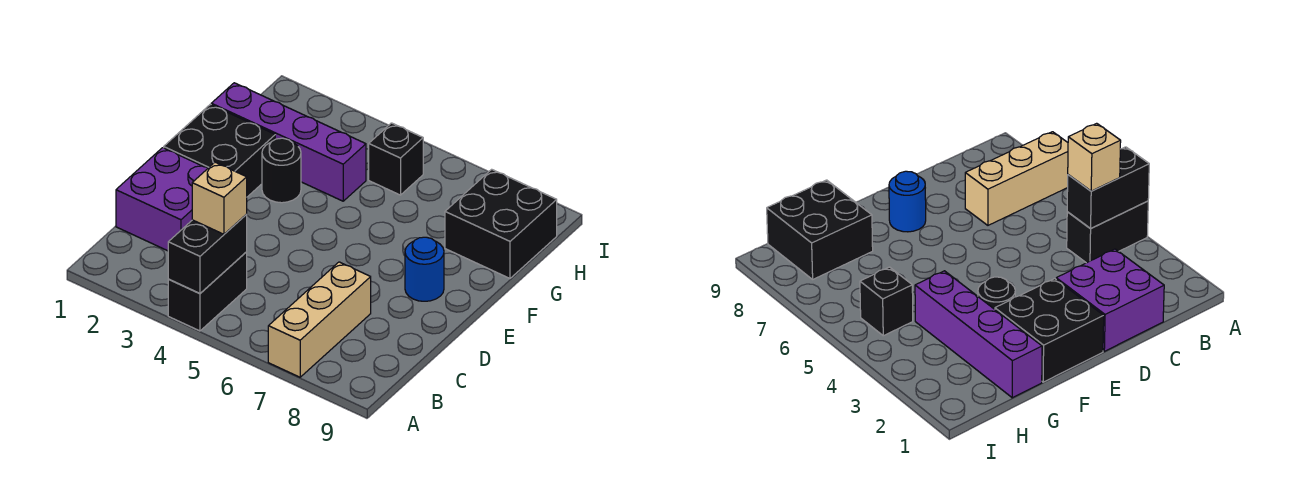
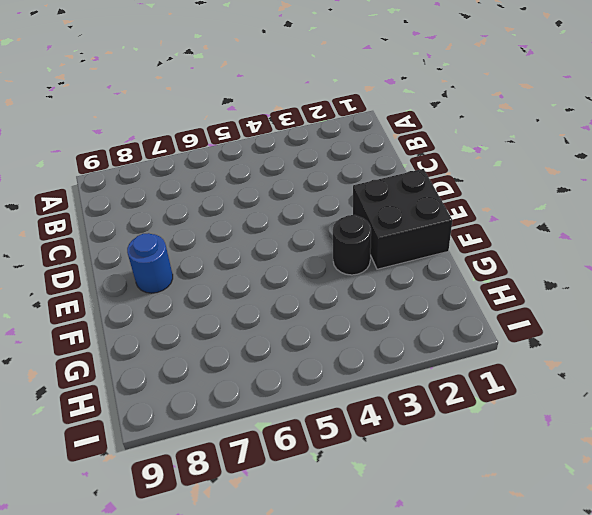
none -> black brick A4:B4 level 1
none -> tan brick A7:C7 level 1

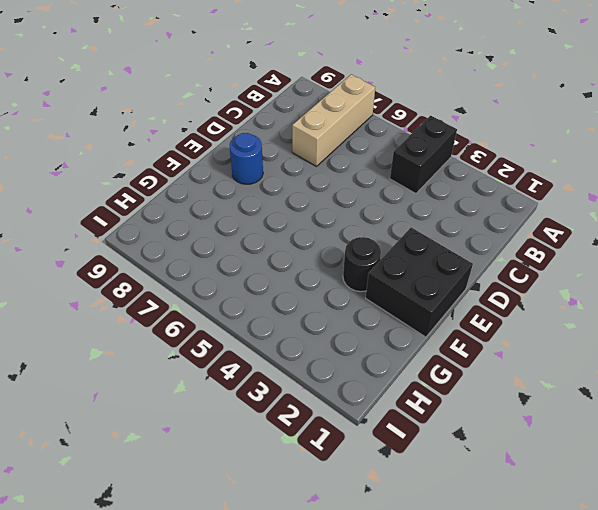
none -> purple brick C1:D2 level 1
none -> purple brick G1:G4 level 1

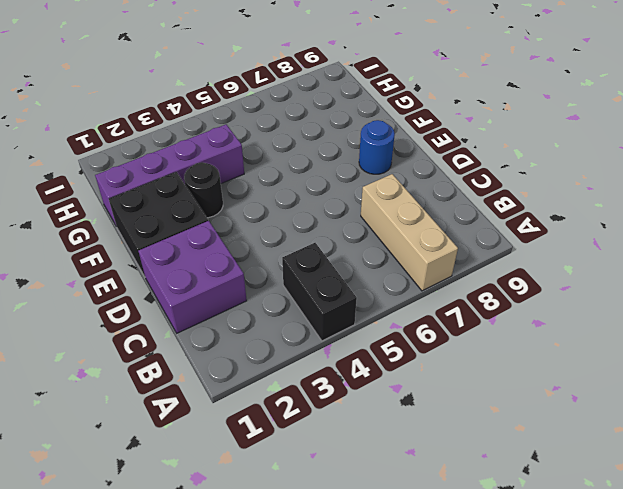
none -> black brick G8:H9 level 1
none -> black brick H5 level 1

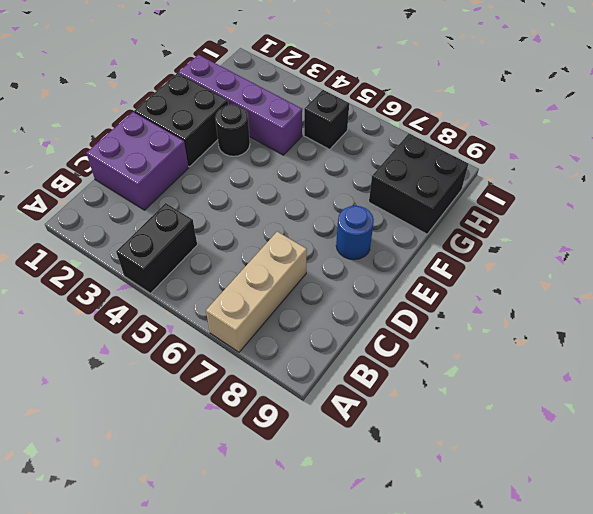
none -> black brick A4:B4 level 2
none -> tan brick B4 level 3

